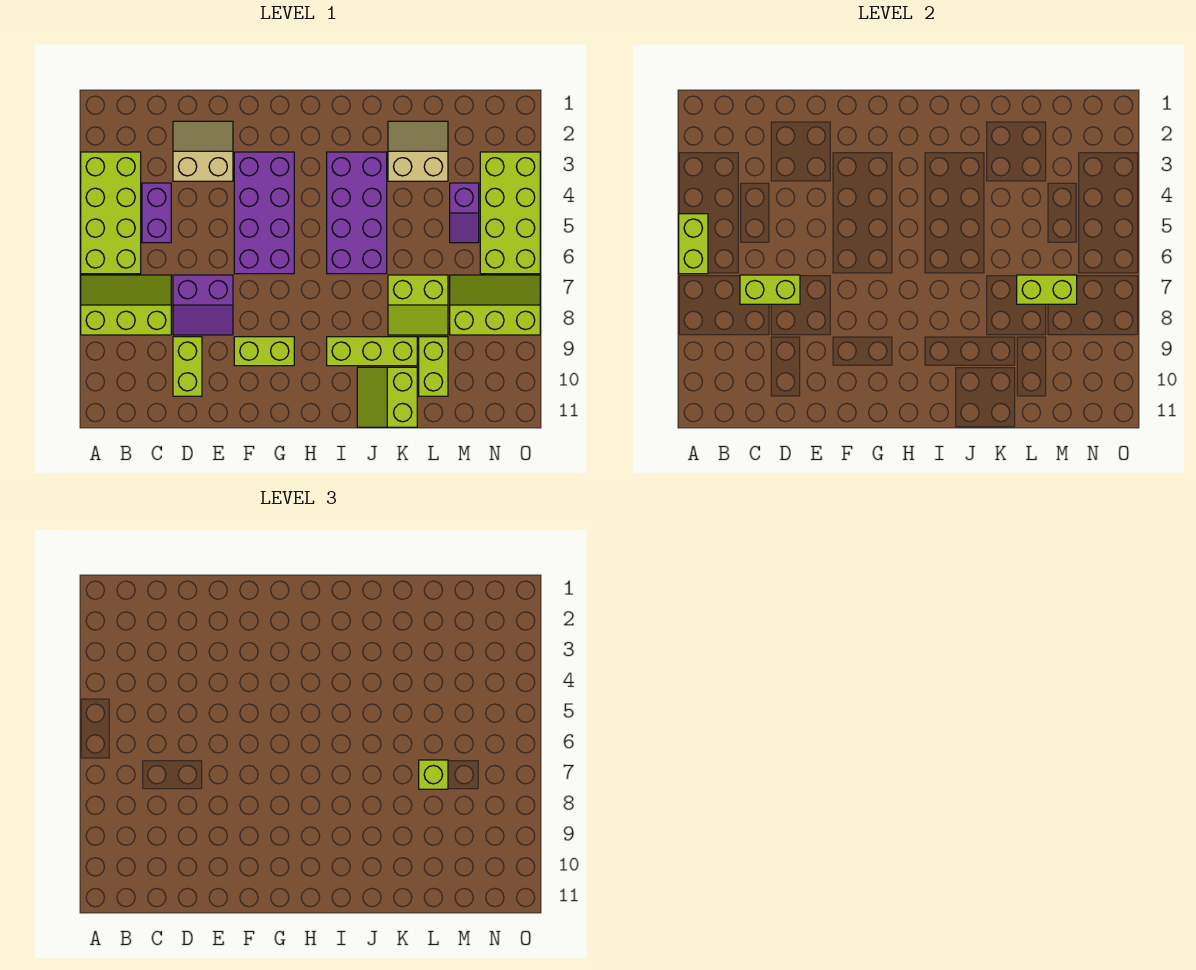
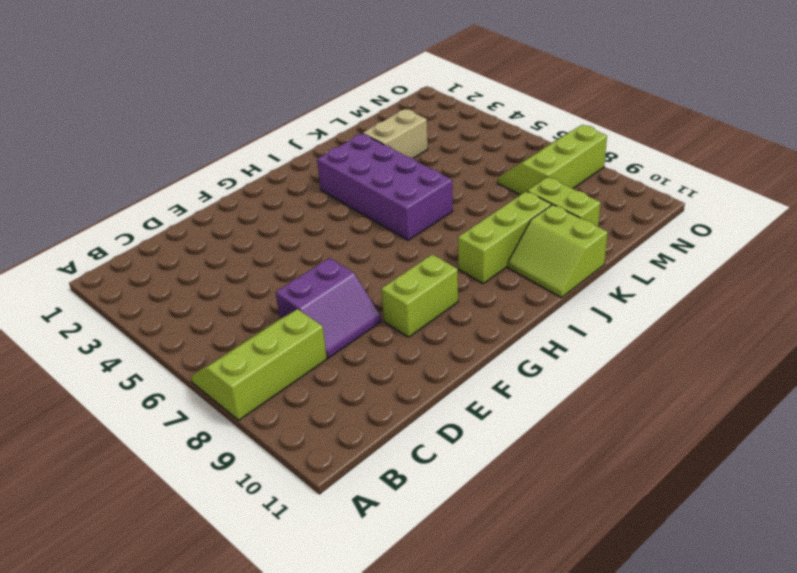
none -> lime brick A3:B6 level 1
none -> purple brick C4:C5 level 1
none -> tan slope D2:E3 level 1 top 3

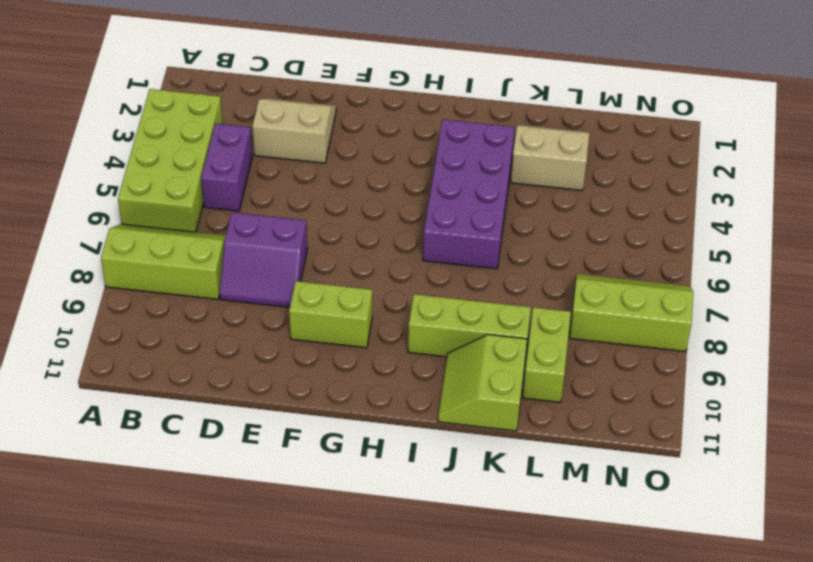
none -> lime brick D9:D10 level 1
none -> purple brick F3:G6 level 1
none -> lime slope K7:L8 level 1 top 7

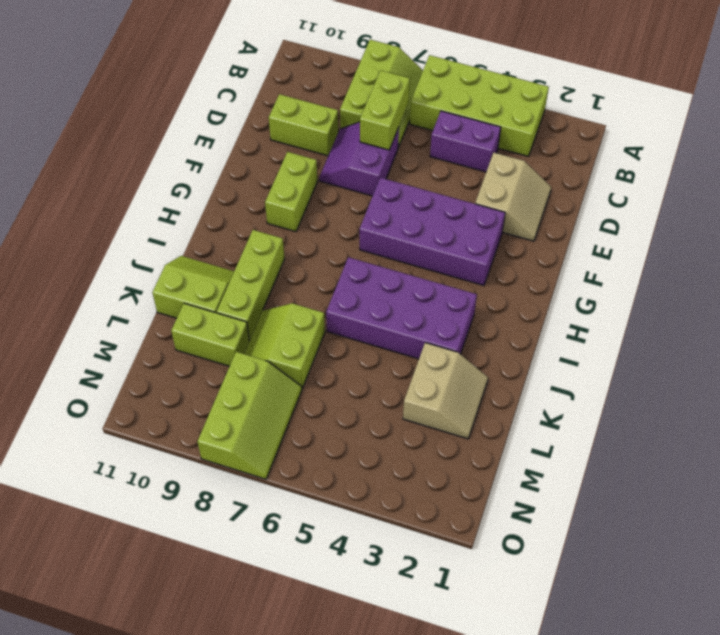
none -> purple slope M4:M5 level 1 top 4
none -> lime brick N3:O6 level 1
none -> lime brick A5:A6 level 2

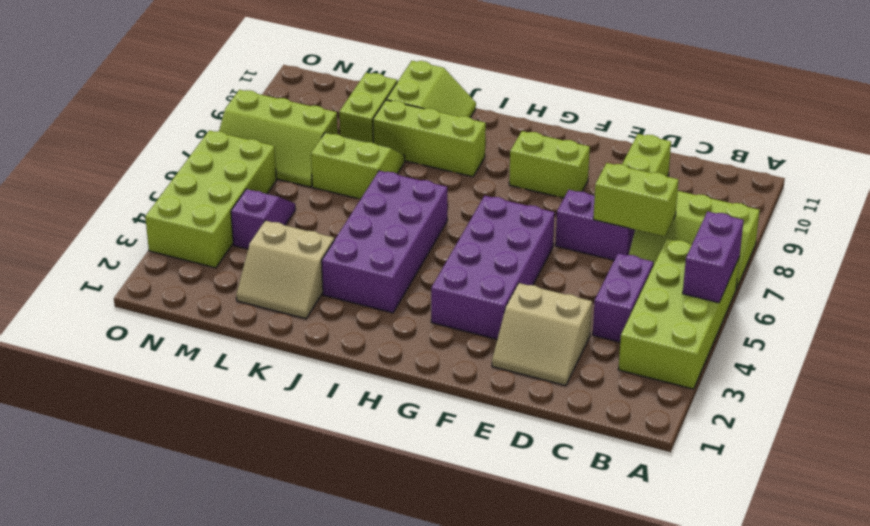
purple brick A5:A6 level 2 -> lime brick A5:A6 level 2
none -> lime brick L7:M7 level 2
none -> lime brick L7 level 3

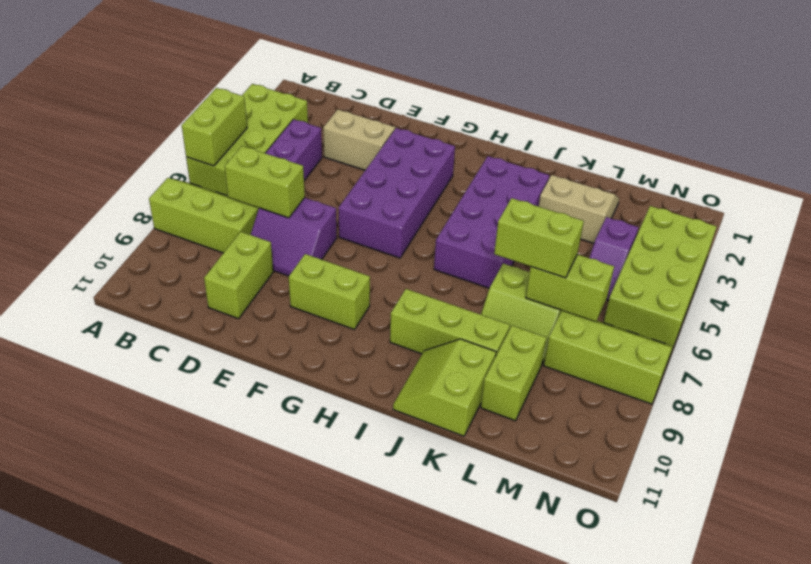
lime brick K7:L7 level 3 -> lime brick L7 level 3

